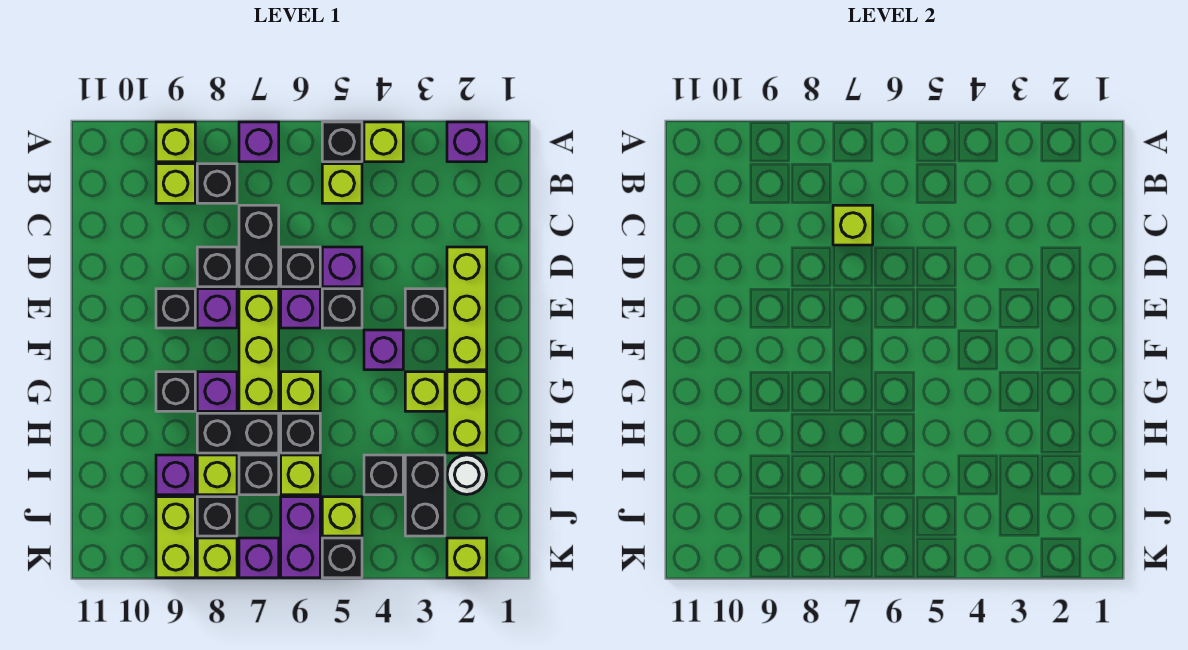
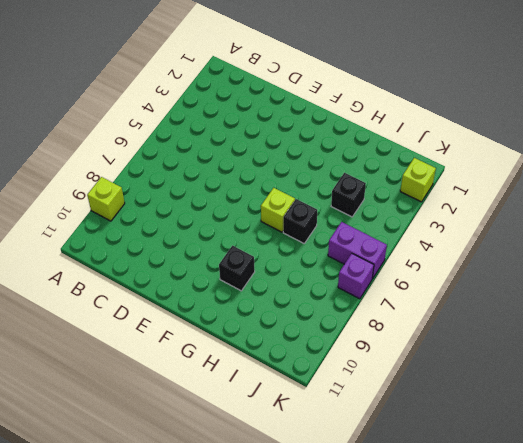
none -> purple brick A2 level 1
none -> lime brick A4 level 1
none -> black brick A5 level 1
none -> purple brick A7 level 1

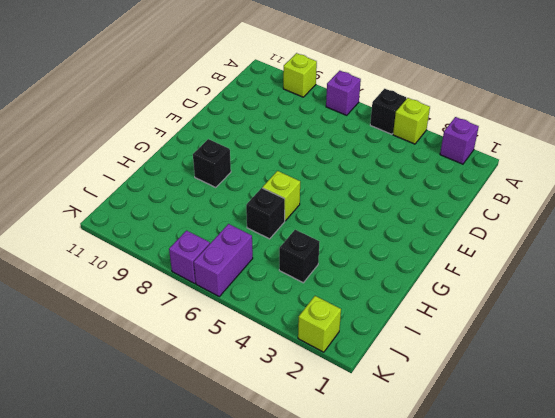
none -> lime brick B5 level 1
none -> black brick B8 level 1
none -> lime brick B9 level 1
none -> black brick C7:D7 level 1

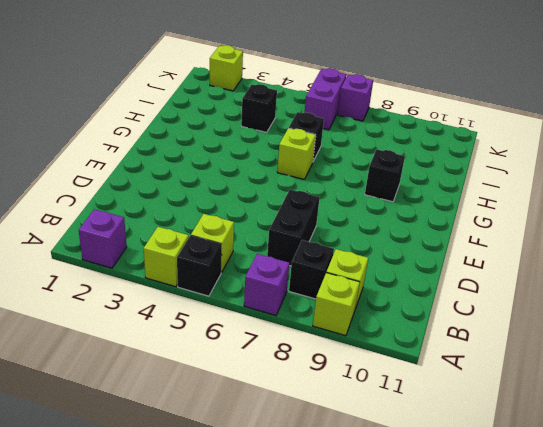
none -> lime brick D2:F2 level 1
none -> purple brick D5 level 1
none -> black brick D6 level 1
none -> black brick D8 level 1

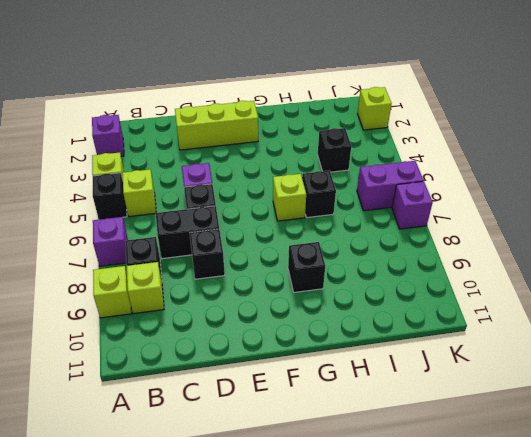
none -> black brick E3 level 1
none -> black brick E5 level 1
none -> purple brick E6 level 1
none -> lime brick E7:G7 level 1

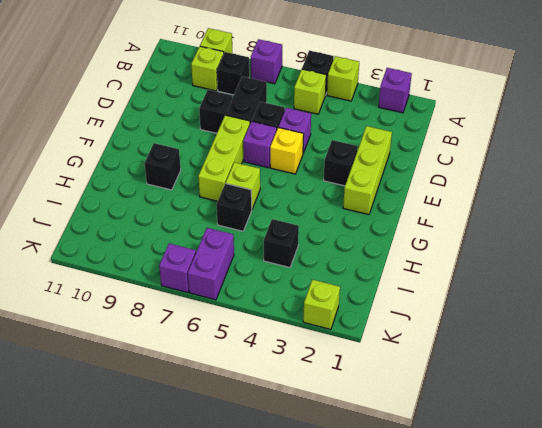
yellow brick E5 level 1 -> black brick E5 level 1
none -> purple brick E8 level 1
none -> black brick E9 level 1
none -> purple brick F4 level 1
none -> lime brick G2:H2 level 1

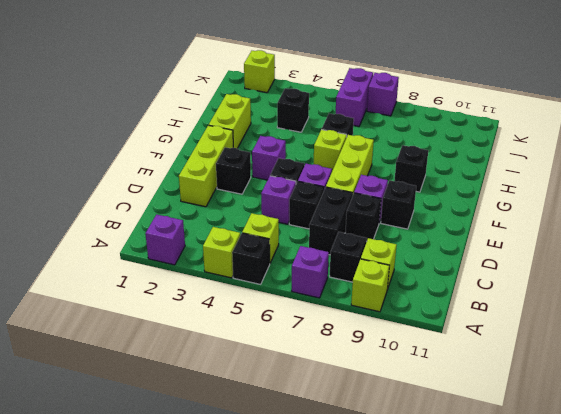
none -> lime brick G3 level 1
none -> purple brick G8 level 1
none -> black brick H7:H8 level 1
none -> white round brick I2 level 1

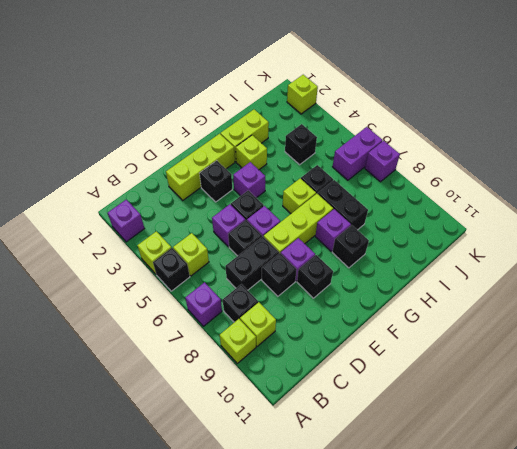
none -> white round brick I2 level 1
none -> black brick I3:J3 level 1
none -> lime brick I6 level 1
none -> black brick I7 level 1

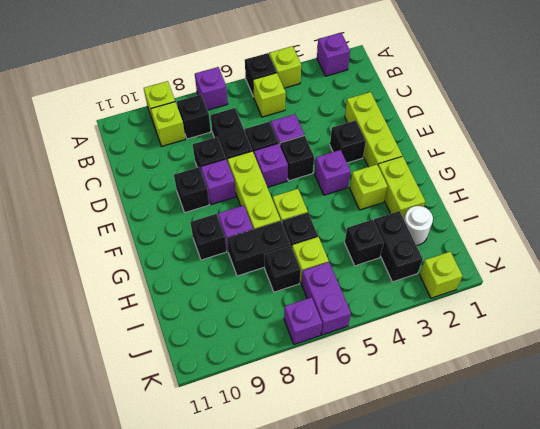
none -> lime brick I8 level 1
none -> purple brick I9 level 1
none -> lime brick J5 level 1
none -> black brick J8 level 1

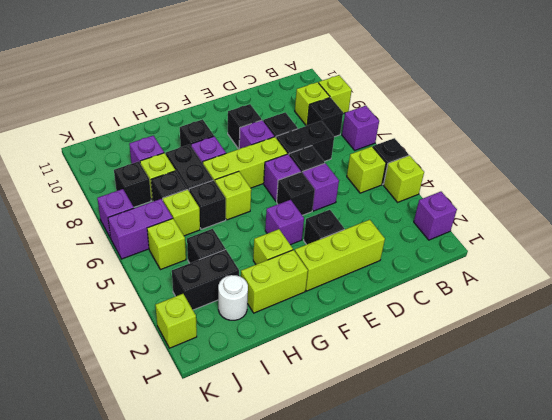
none -> lime brick J9:K9 level 1
none -> black brick K5 level 1
none -> lime brick K8 level 1
none -> lime brick C7 level 2

